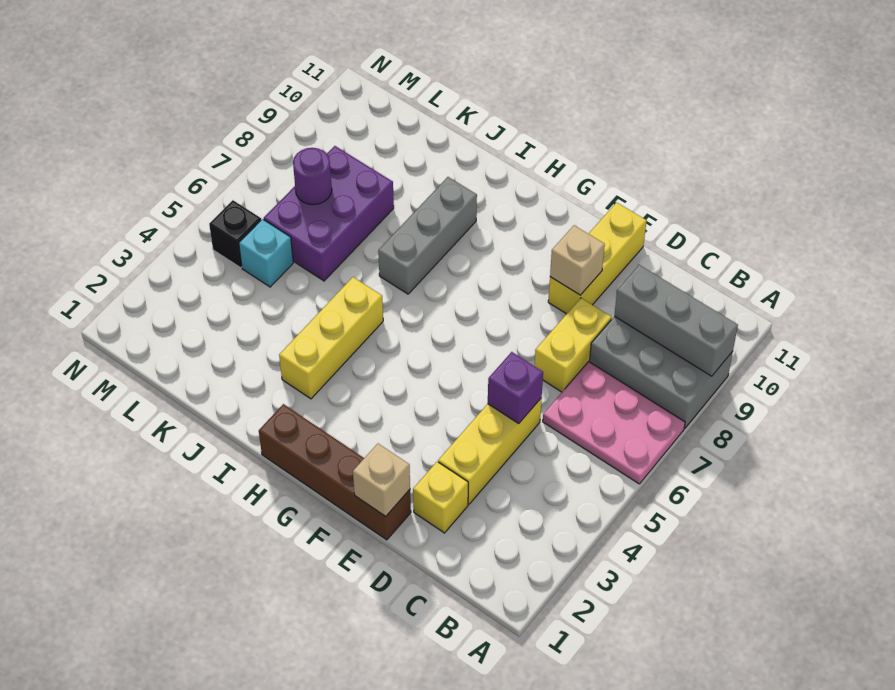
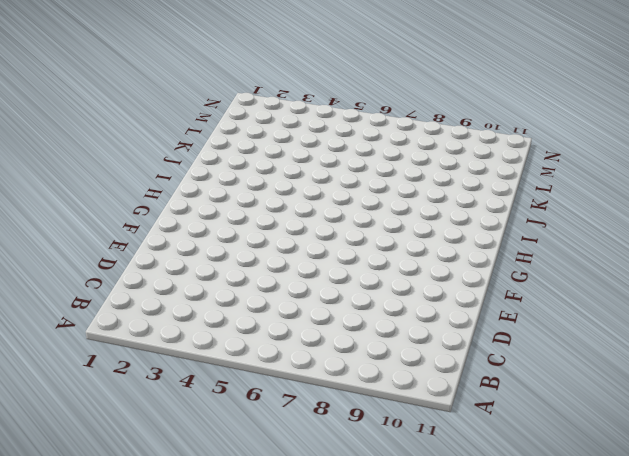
none -> pink plate A6:C7 level 1
none -> grey brick A8:C9 level 1
none -> yellow brick D2 level 1

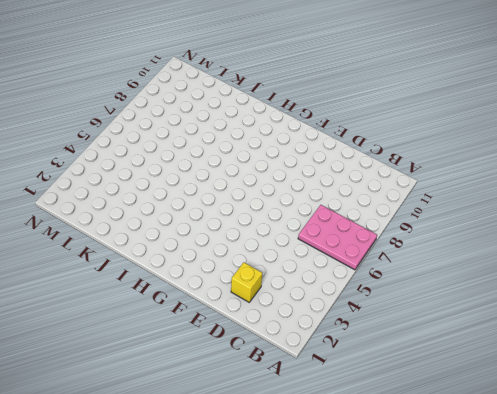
none -> grey brick A8:C9 level 1
none -> yellow brick D3:D5 level 1
none -> yellow brick D7:D8 level 1

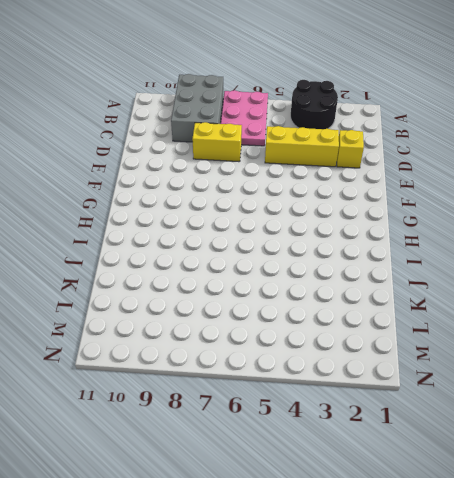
black round brick A3:B4 level 1 -> none
none -> brown brick E1:H1 level 1
none -> yellow brick E9:E11 level 1
none -> yellow brick I3:I5 level 1

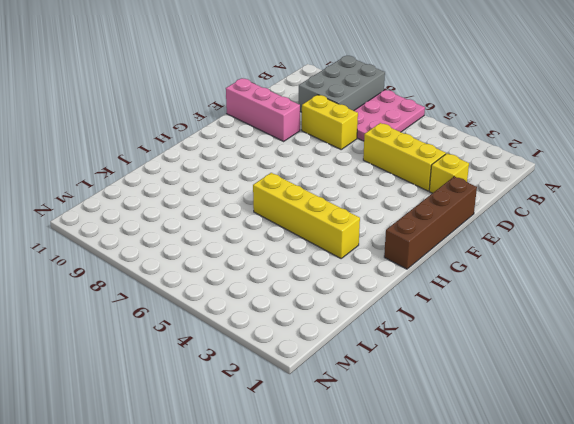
pink brick E9:E11 level 1 -> yellow brick E9:E11 level 1
yellow brick I3:I6 level 1 -> yellow brick I3:I5 level 1
none -> grey brick I7:I9 level 1
none -> purple brick K6:L8 level 1
none -> cyan brick L5 level 1

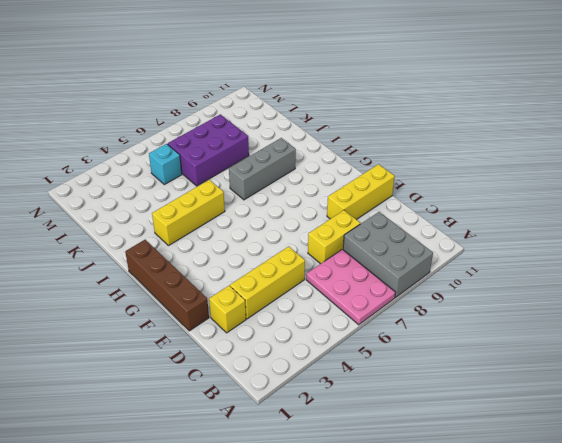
none -> black brick M5 level 1
none -> grey brick A9:C9 level 2
none -> purple brick D5 level 2

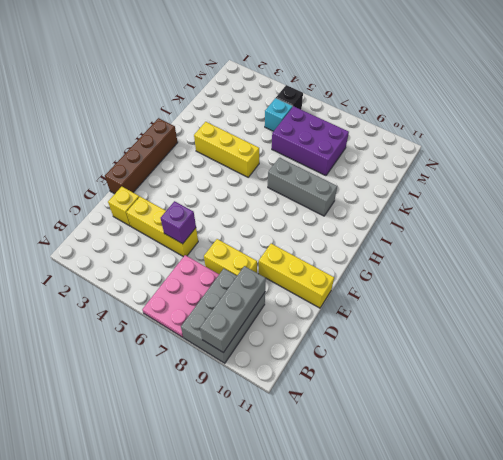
none -> tan brick E1 level 2
none -> tan brick E9 level 2
none -> purple round brick L7 level 2

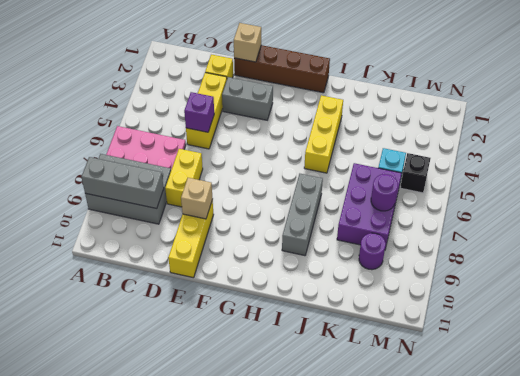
grey brick E3:F3 level 1 -> none
purple round brick L9 level 1 -> none

